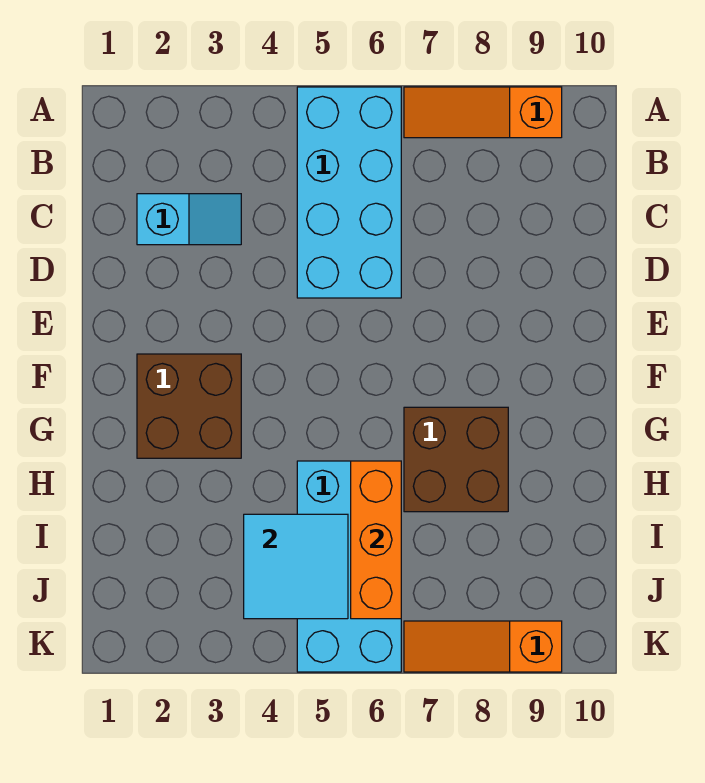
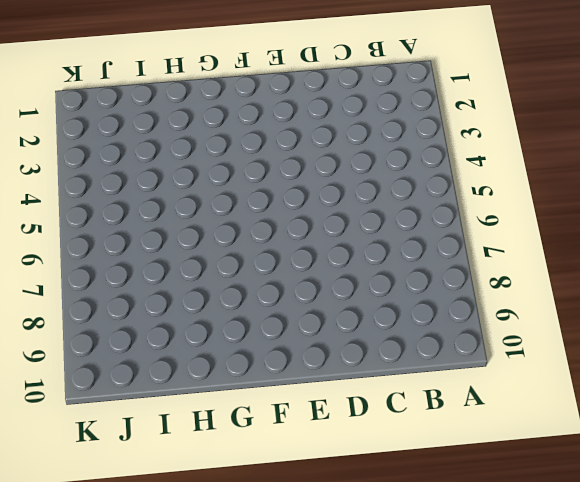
none -> cyan brick A5:D6 level 1
none -> orange slope A7:A9 level 1 top 9

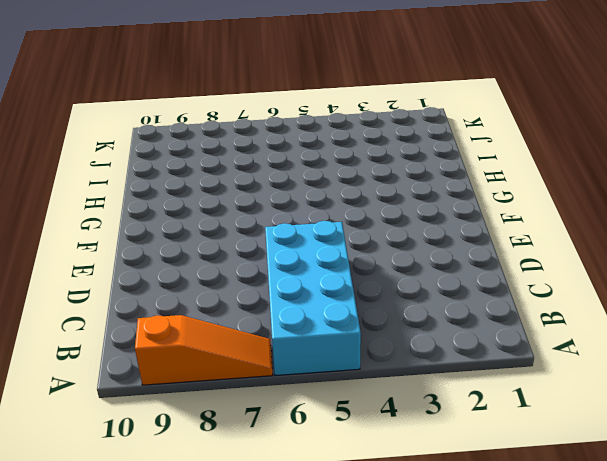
none -> cyan slope C2:C3 level 1 top 2
none -> brown brick F2:G3 level 1

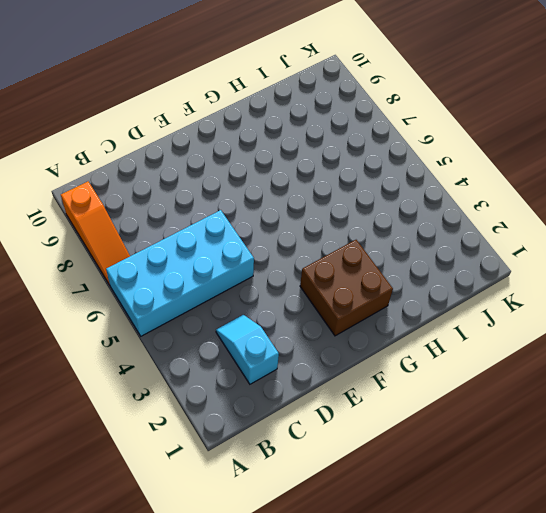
none -> brown brick G7:H8 level 1
none -> cyan brick H5:K6 level 1

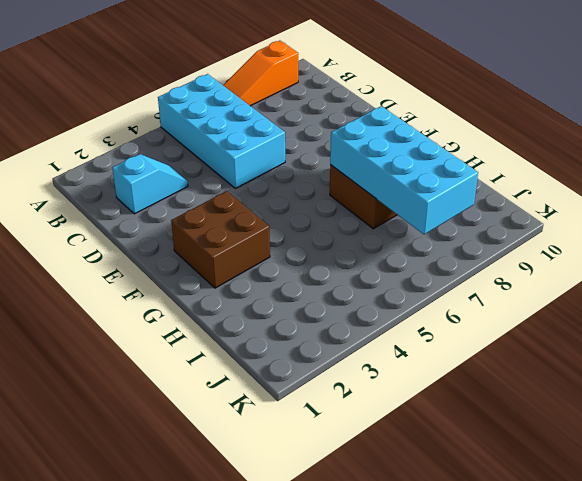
cyan brick G7:J8 level 2 -> cyan brick H5:K6 level 1
none -> orange slope K7:K9 level 1 top 9
none -> orange brick H6:J6 level 2

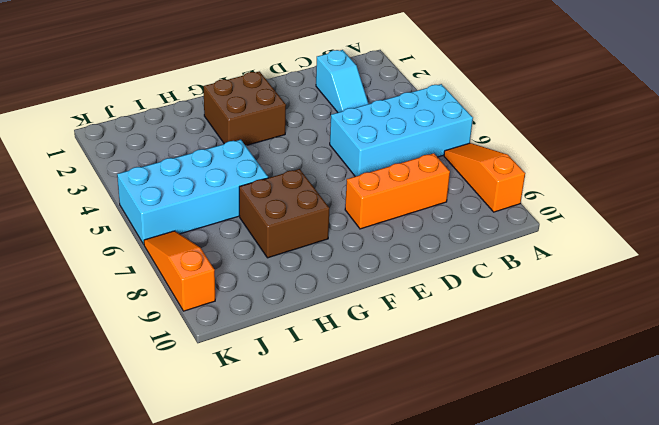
orange brick C8:E8 level 1 -> orange brick H6:J6 level 2
none -> cyan tile I4:J5 level 2

